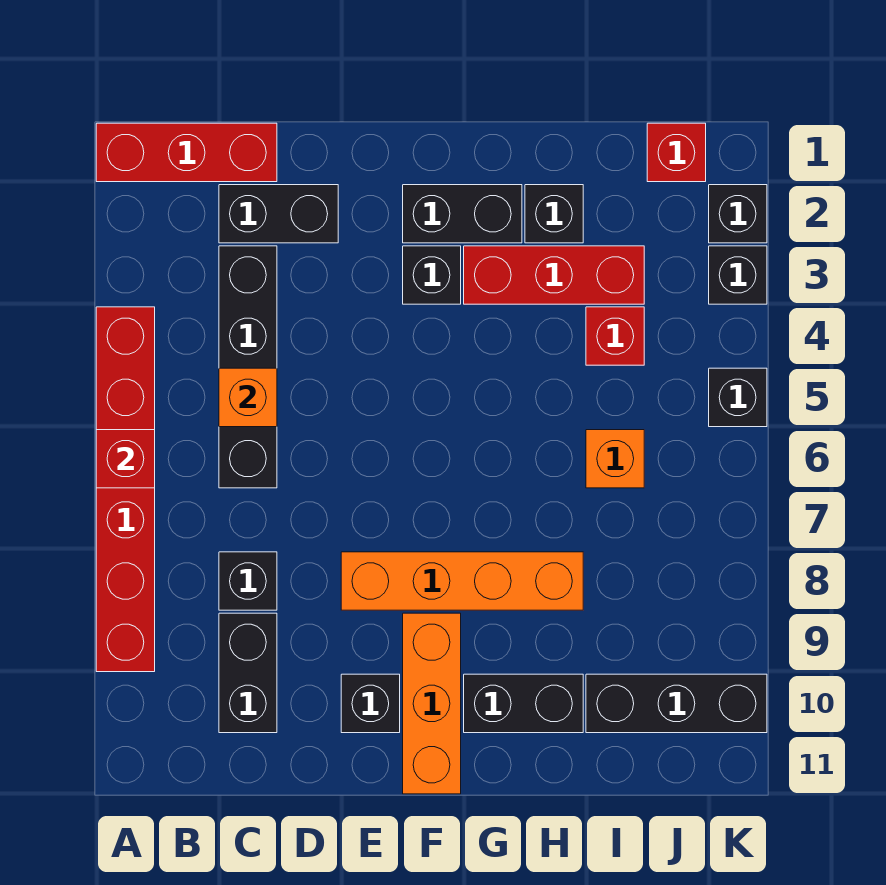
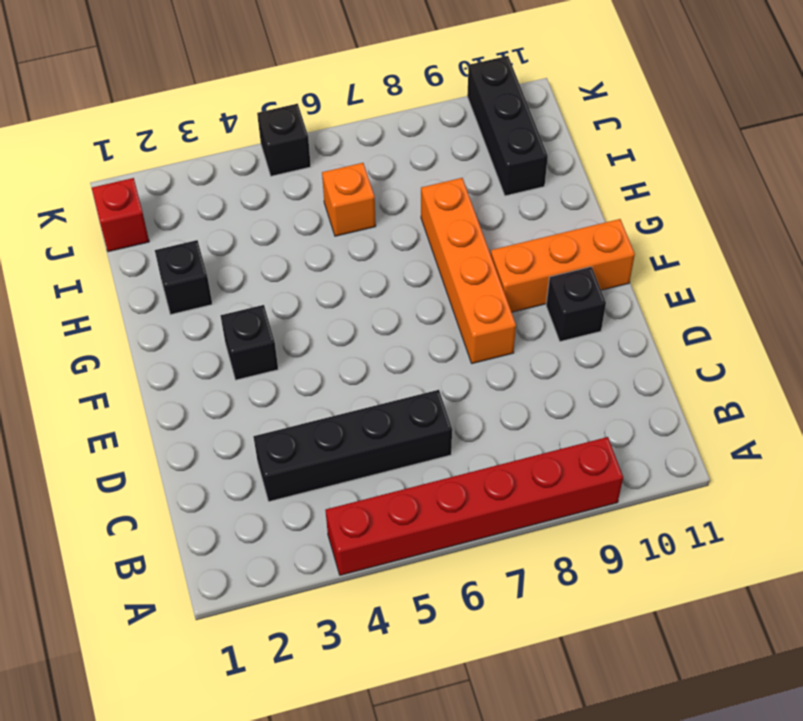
none -> red brick A1:C1 level 1
none -> black brick C2:D2 level 1
none -> black brick C8 level 1

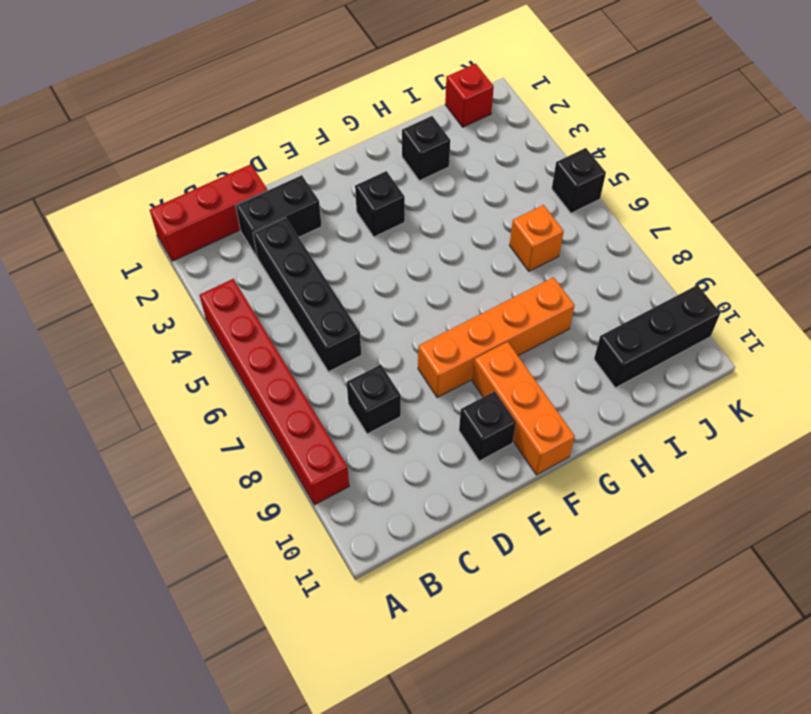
none -> black brick C9:C10 level 1
none -> black brick F2:G2 level 1
none -> red brick G3:I3 level 1

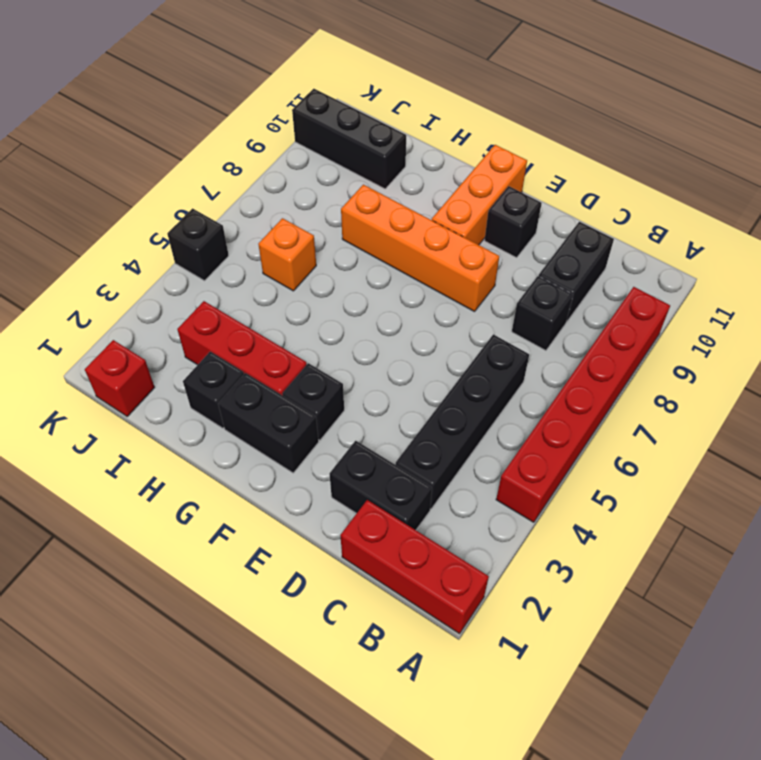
none -> black brick G10:H10 level 1
none -> red brick I4 level 1
none -> black brick K2 level 1

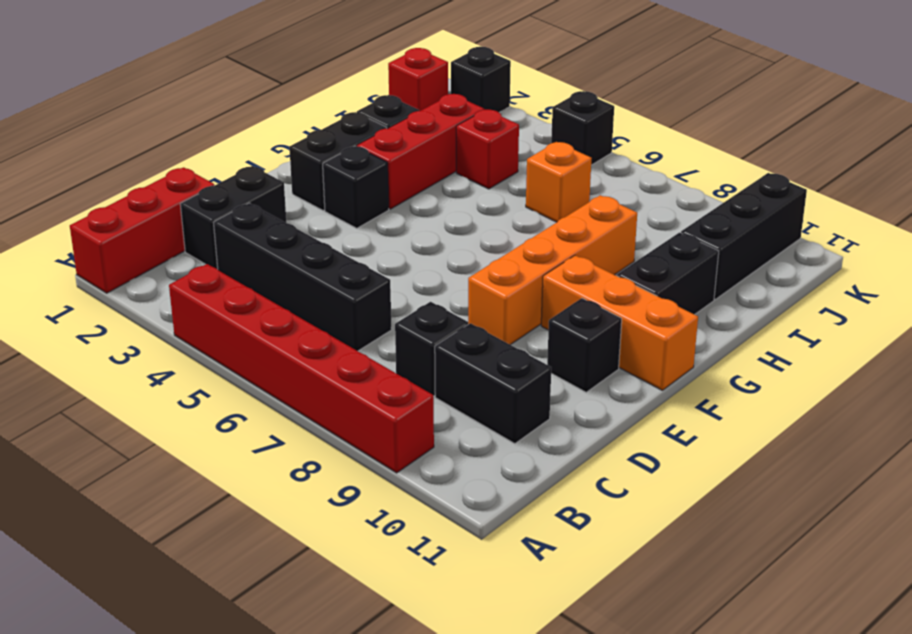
none -> black brick K3 level 1
none -> red brick A6 level 2
none -> orange brick C5 level 2

